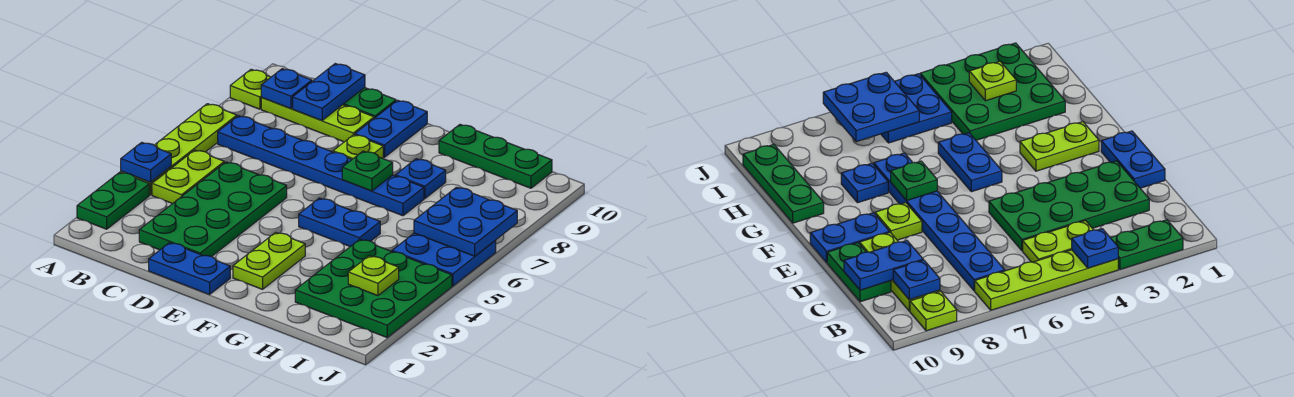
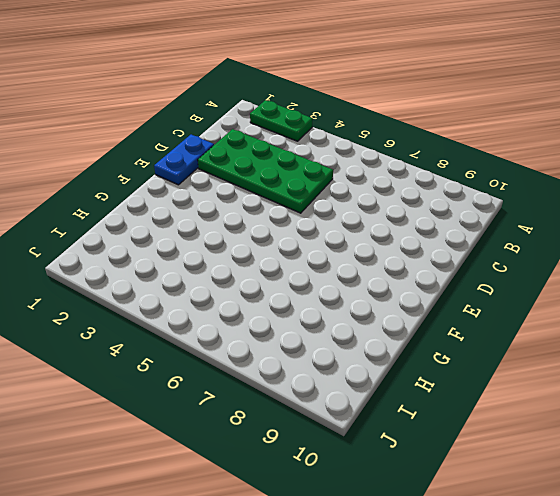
none -> lime plate A4:A7 level 1
none -> lime plate A9 level 1
none -> lime plate B4:B5 level 1

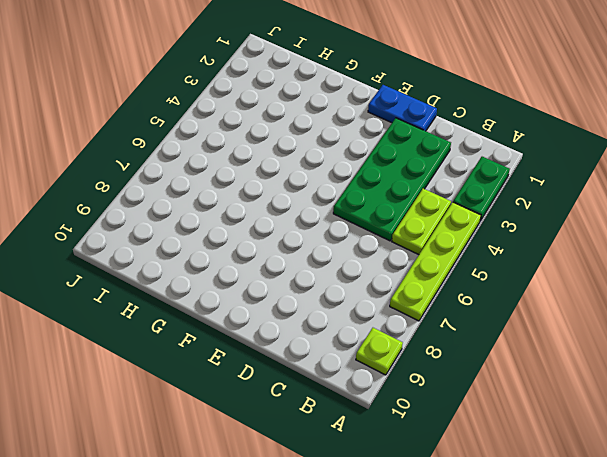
none -> blue plate B7:G7 level 1
none -> lime plate B9:D9 level 1
none -> green plate C10:D10 level 1

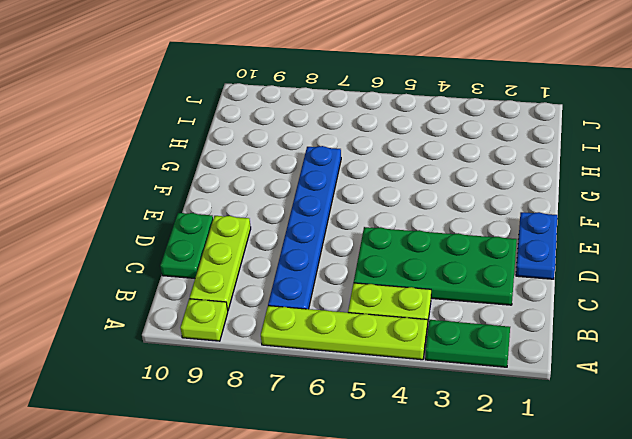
none -> lime plate E8 level 1
none -> blue plate E9:E10 level 1
none -> lime plate F2:F3 level 1

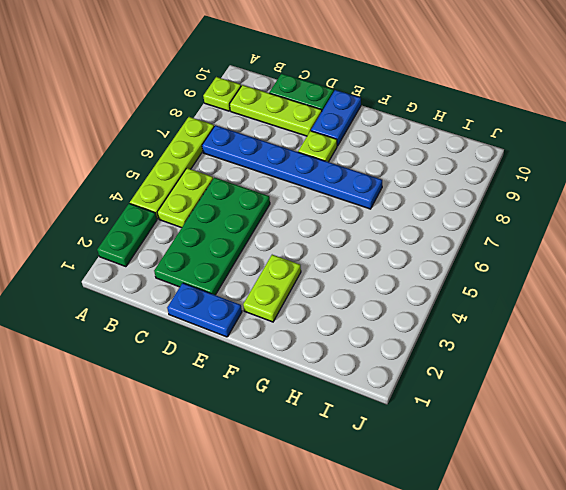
none -> blue plate F5:G5 level 1
none -> blue plate G8 level 1
none -> green plate G10:I10 level 1

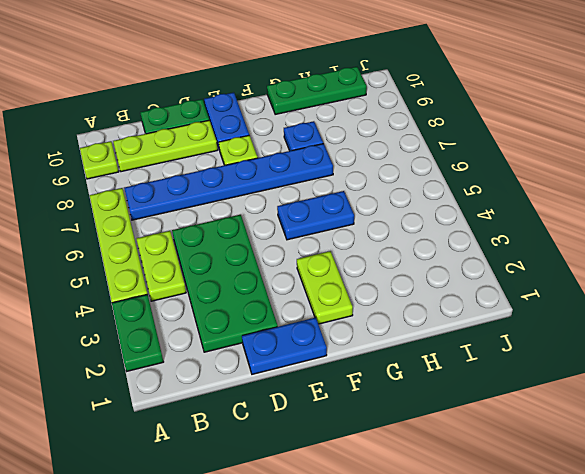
none -> green plate H2:J4 level 1
none -> blue plate I5:J6 level 1
none -> blue plate A4 level 2

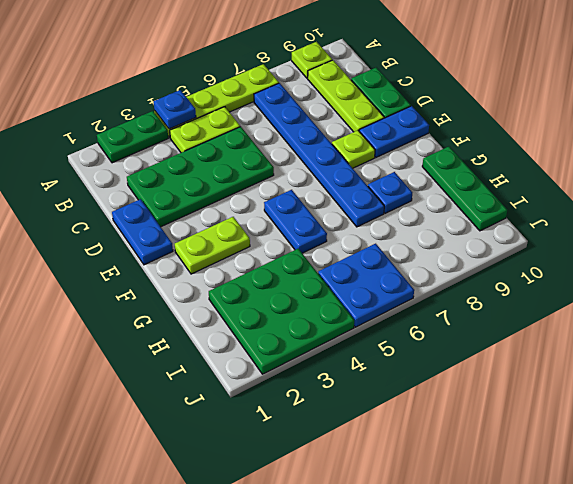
none -> blue plate B9 level 2
none -> blue plate C9:C10 level 2
none -> green plate F7 level 2

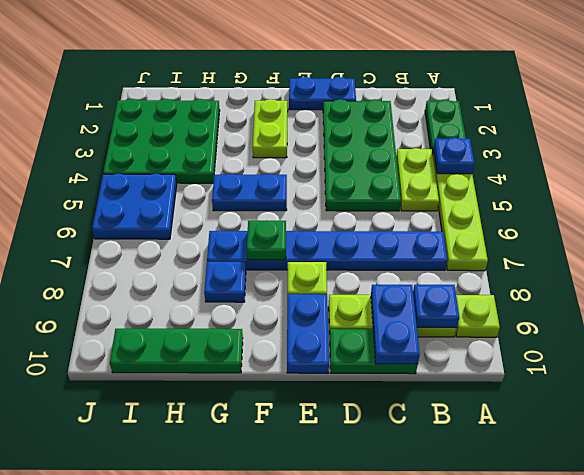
none -> lime plate I3 level 2
none -> blue plate I6:J7 level 2

